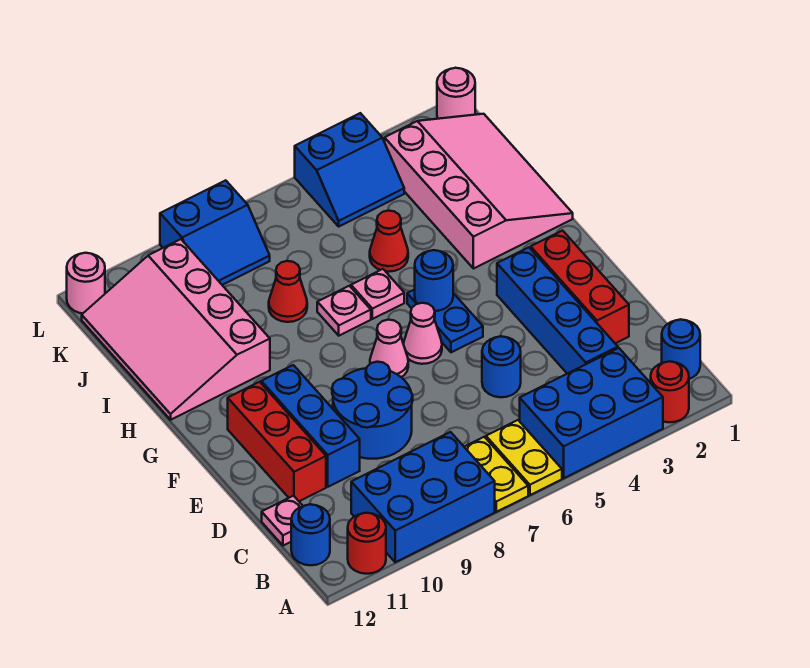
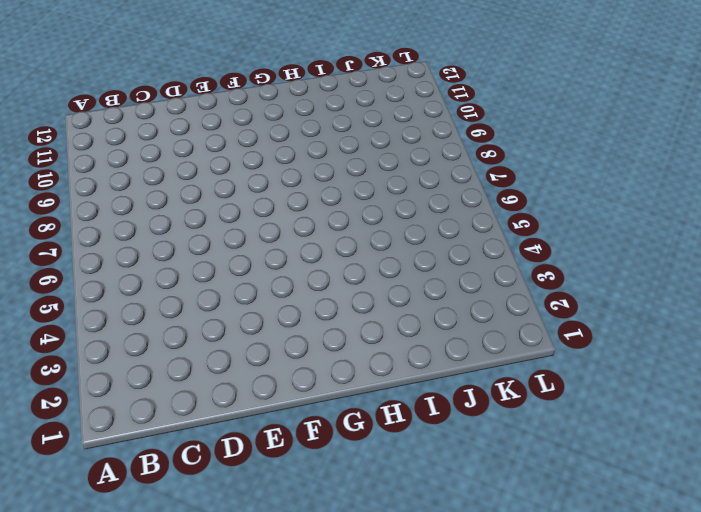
none -> red round brick A2 level 1
none -> blue brick A3:B5 level 1
none -> yellow plate A6:B6 level 1

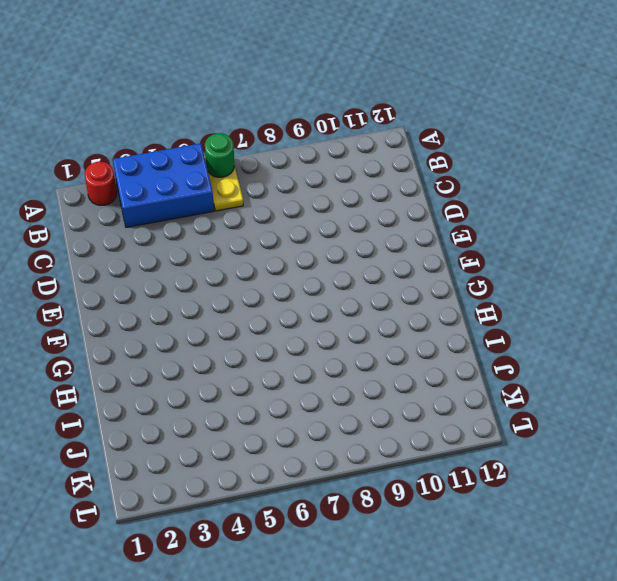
green round brick A6 level 2 -> none
none -> yellow plate A7:B7 level 1
none -> blue brick A8:B10 level 1
none -> red round brick A11 level 1

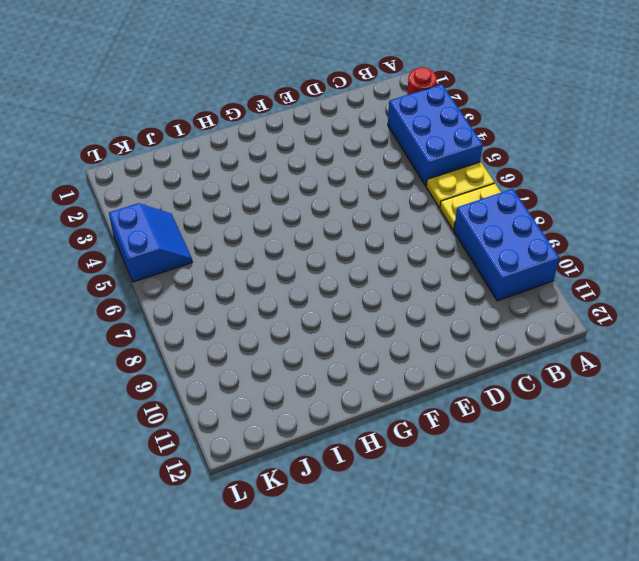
none -> red round brick A11 level 1
none -> blue round brick B1 level 1
none -> blue round brick B12 level 1

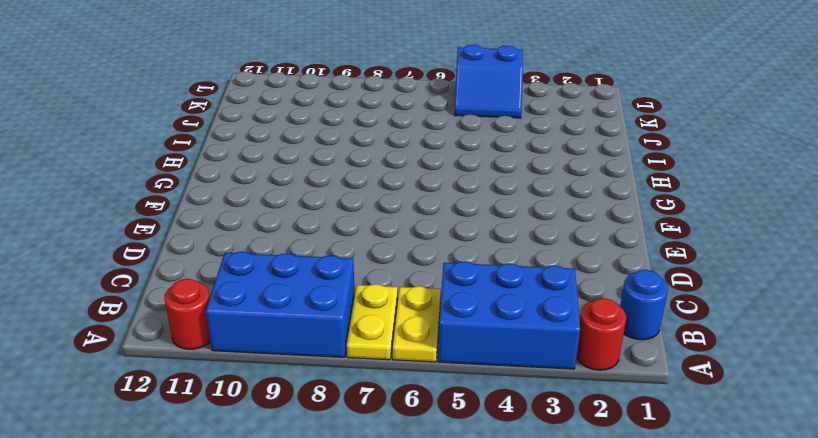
none -> blue round brick B12 level 1
none -> blue brick C3:F3 level 1
none -> pink plate C12 level 1

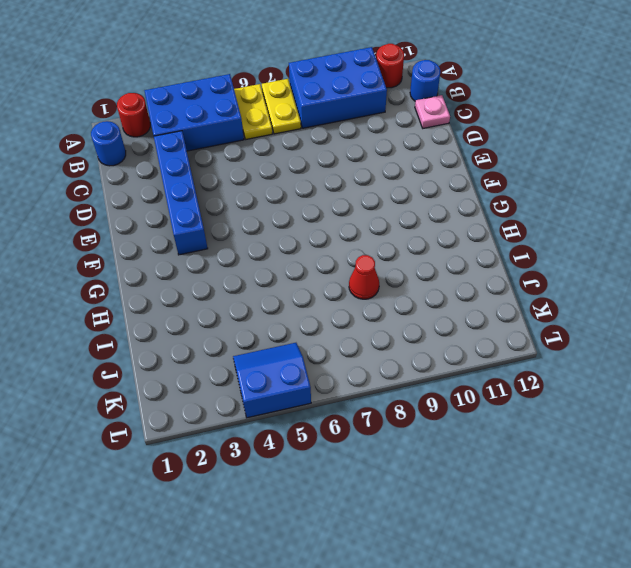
none -> red brick D2:F2 level 1
none -> blue round brick D5 level 1
none -> blue round brick D8:E9 level 1

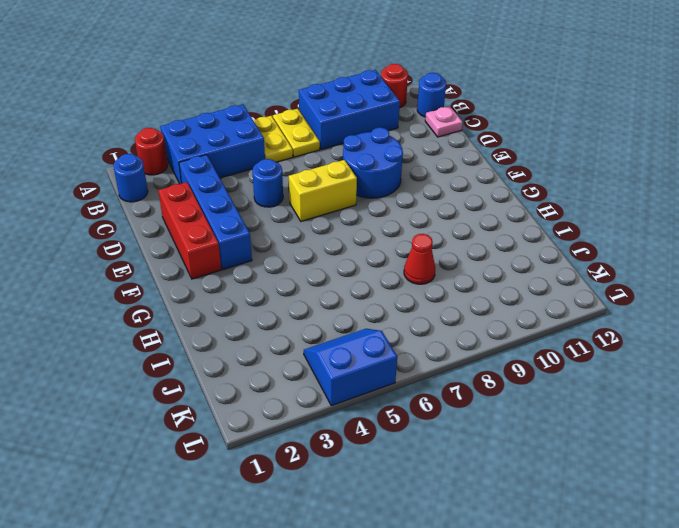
yellow brick E6:E7 level 1 -> none
none -> blue brick D10:F10 level 1
none -> red brick D11:F11 level 1
none -> blue plate F5:G5 level 1

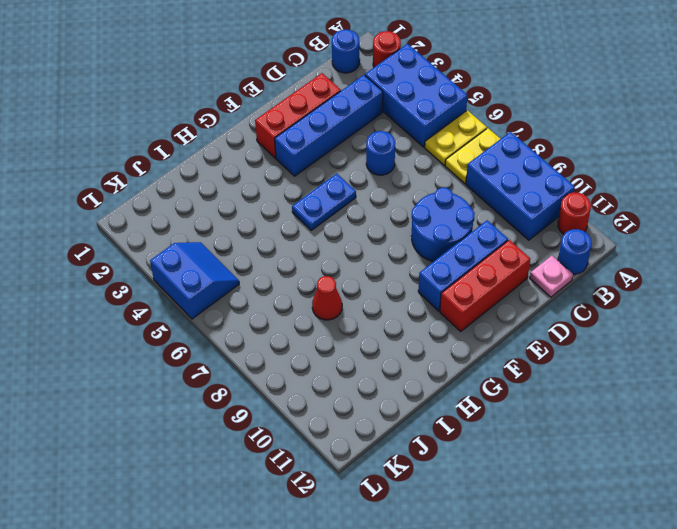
none -> pink cone F6 level 1
none -> pink cone F7 level 1
none -> pink slope H1:K3 level 1 top 3

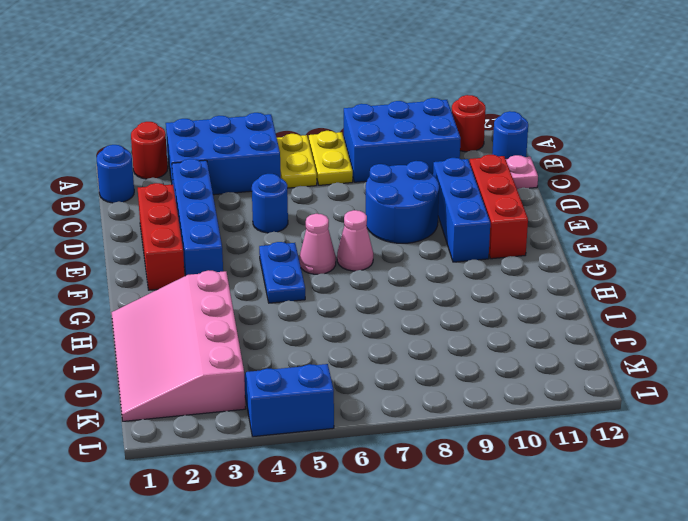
none -> pink plate H6 level 1
none -> pink plate H7 level 1
none -> pink slope H10:K12 level 1 top 10

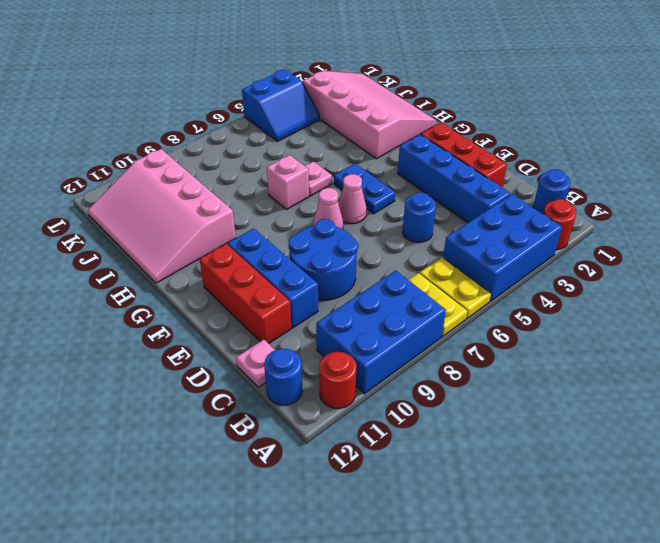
pink brick H7 level 1 -> pink plate H7 level 1
none -> red cone I5 level 1
none -> red cone I8 level 1
none -> blue slope K8:L9 level 1 top L

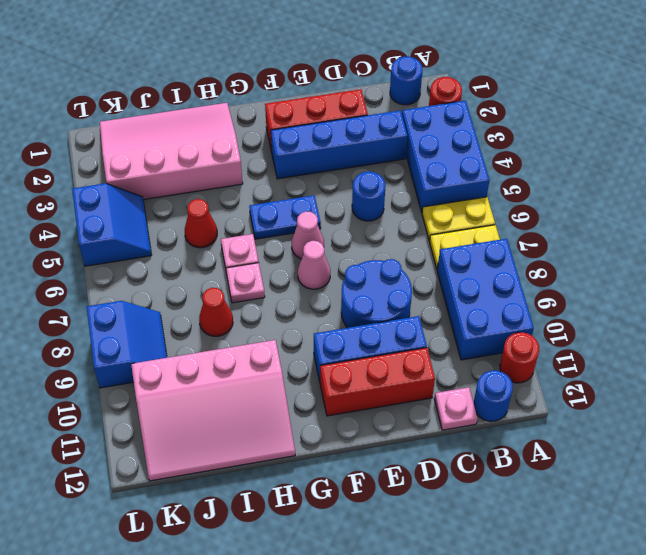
none -> pink round brick L1 level 1
none -> pink round brick L12 level 1
none -> blue round brick G5 level 2

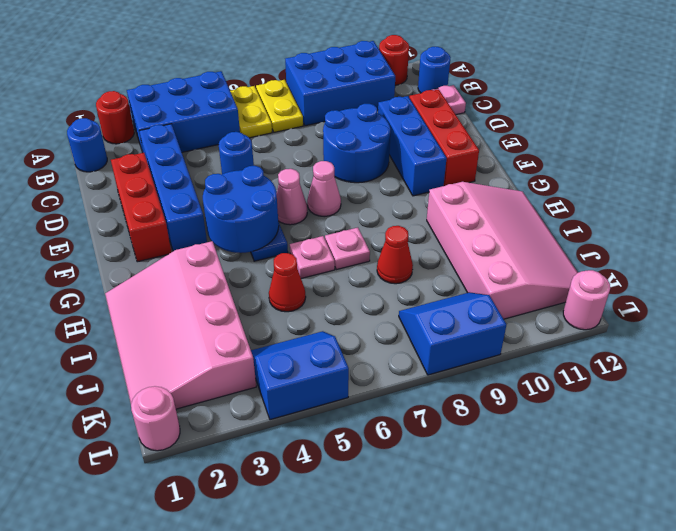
blue round brick F4:G5 level 2 -> blue round brick G5 level 2

